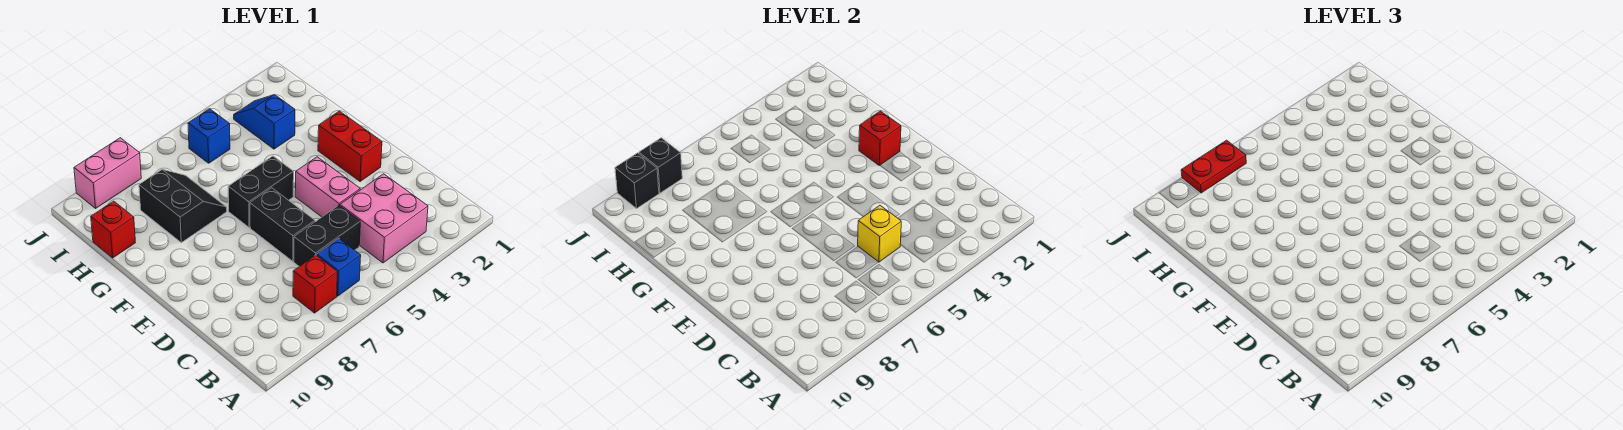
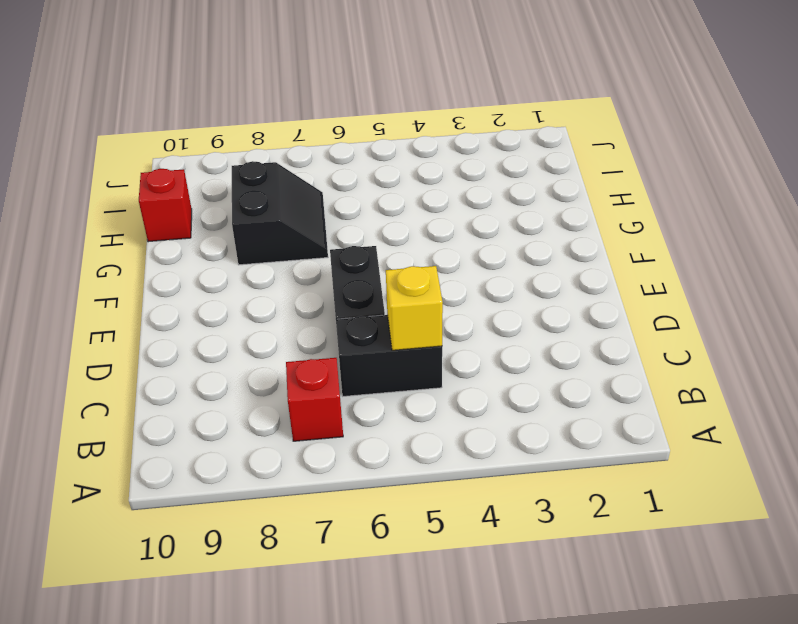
none -> pink brick B3:C4 level 1
none -> blue brick B6 level 1
none -> pink brick D4:E4 level 1

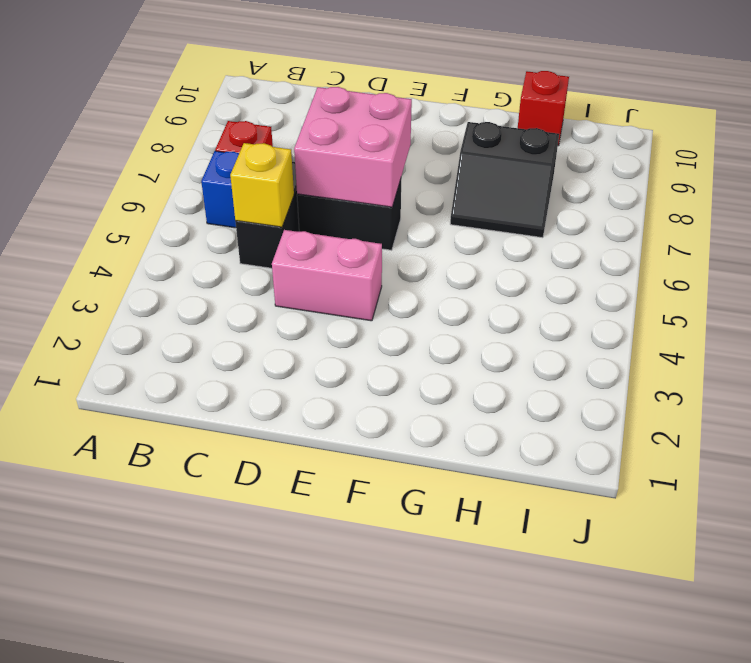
pink brick D6:E7 level 2 -> pink brick B3:C4 level 1
none -> red brick E2:F2 level 1
none -> black brick F5:F6 level 1
none -> blue slope H3:I3 level 1 top H

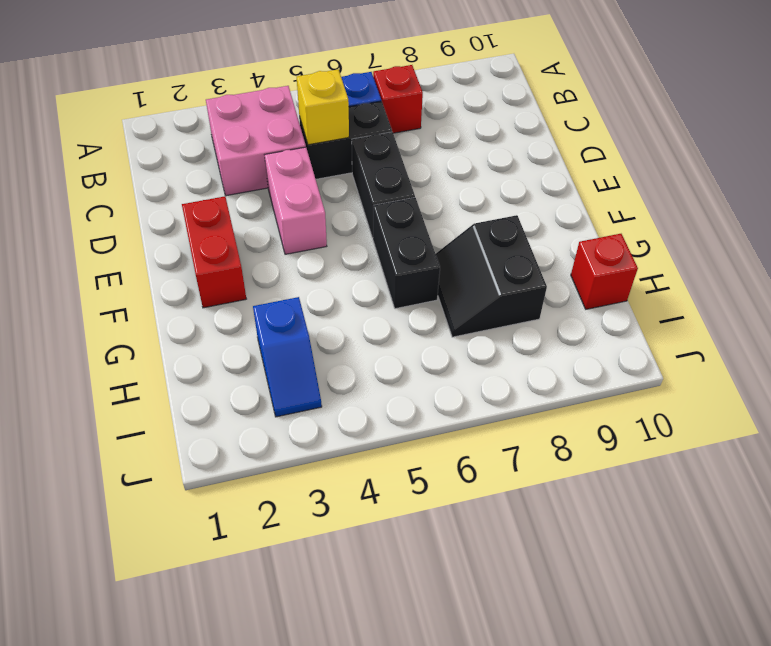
black brick F6:G6 level 1 -> black brick F5:F6 level 1
none -> blue brick I5 level 1
none -> pink brick J8:J9 level 1
none -> red brick F2 level 2

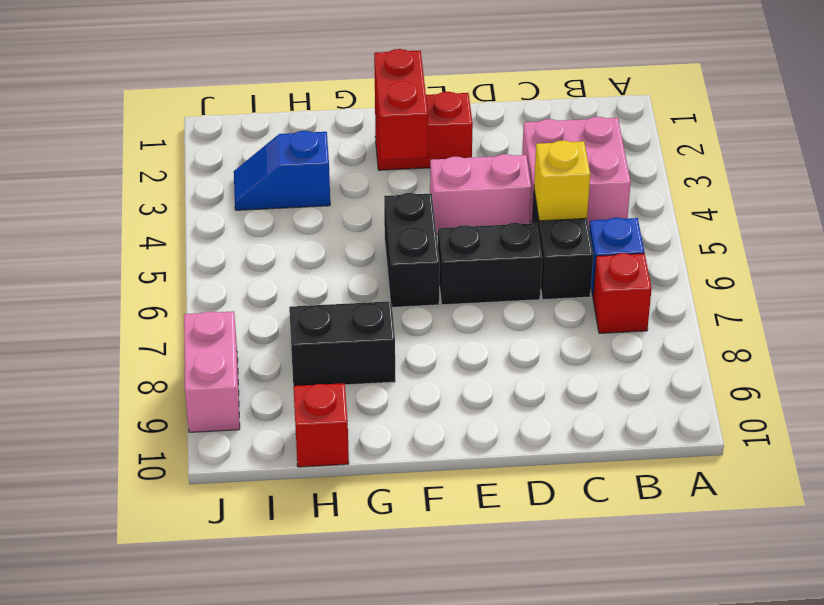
red brick F2:F3 level 2 -> red brick F2 level 2
none -> blue brick I5 level 1
none -> black brick J8 level 2
none -> black brick J9 level 2

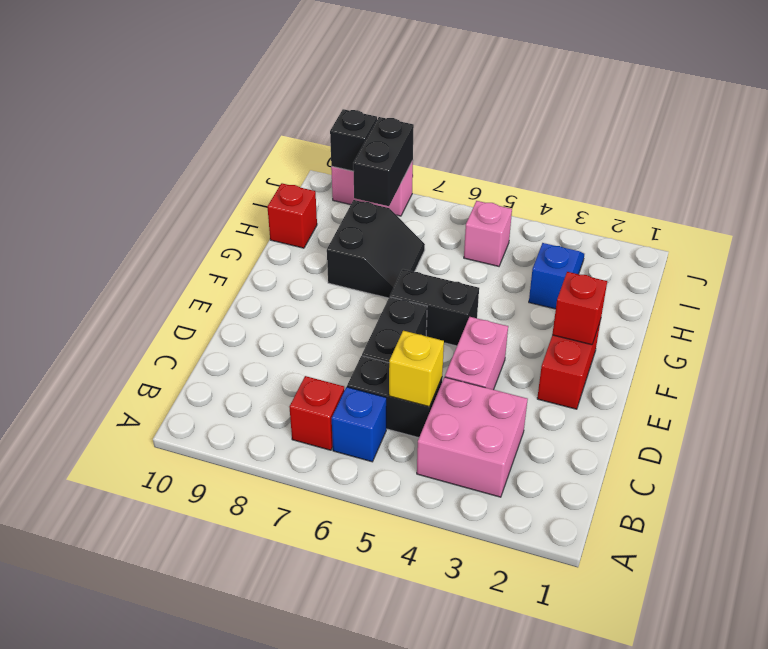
pink brick I5 level 1 -> blue brick I5 level 1
black brick I8:J8 level 2 -> black brick J8 level 2
none -> red plate J7:J8 level 3

